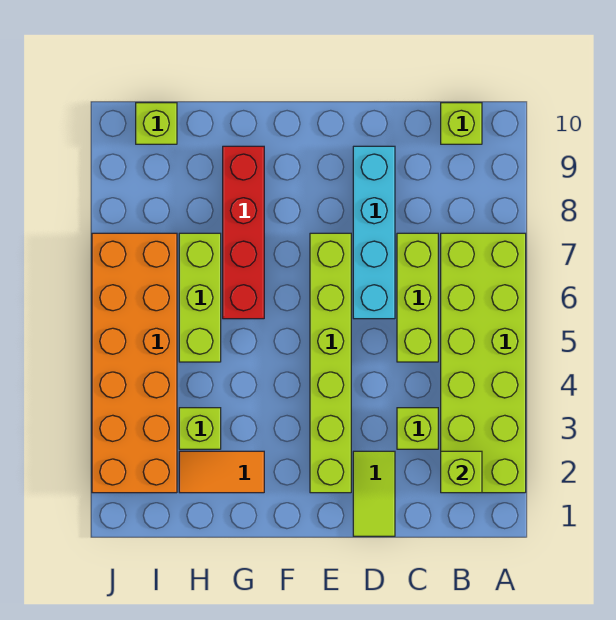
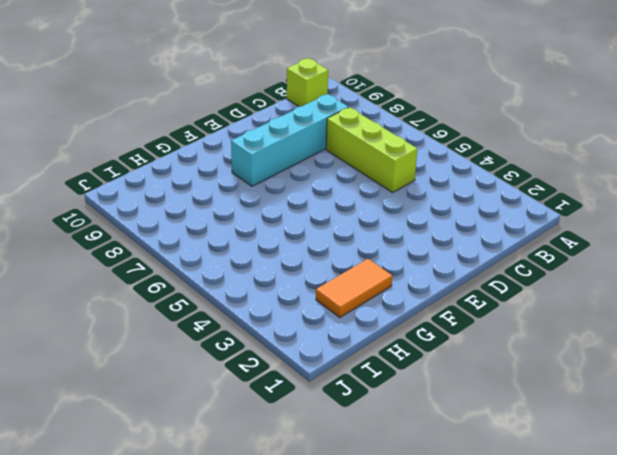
cyan brick C8:F8 level 1 -> cyan brick D6:D9 level 1
none -> lime brick A2:B7 level 1
none -> lime brick C3 level 1
none -> lime tile D1:D2 level 1

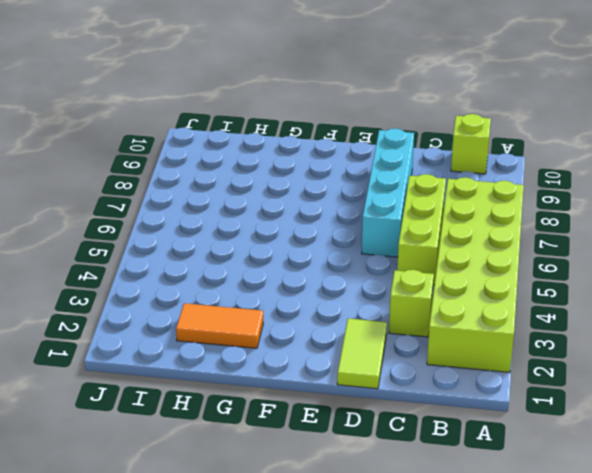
none -> lime brick E2:E7 level 1
none -> red brick G6:G9 level 1
none -> lime brick H3 level 1

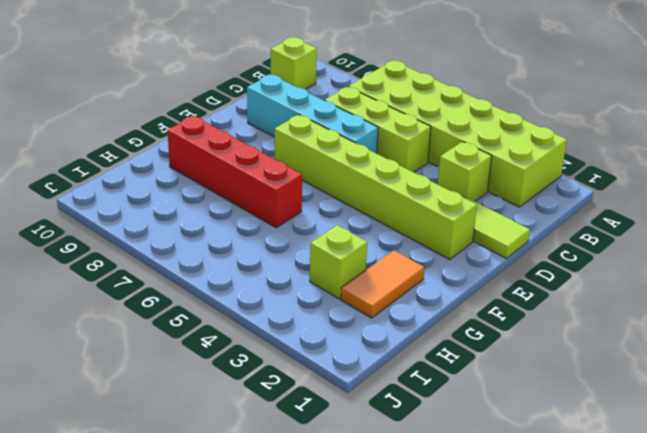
none -> lime brick H5:H7 level 1
none -> orange brick I2:J7 level 1
none -> lime brick I10 level 1

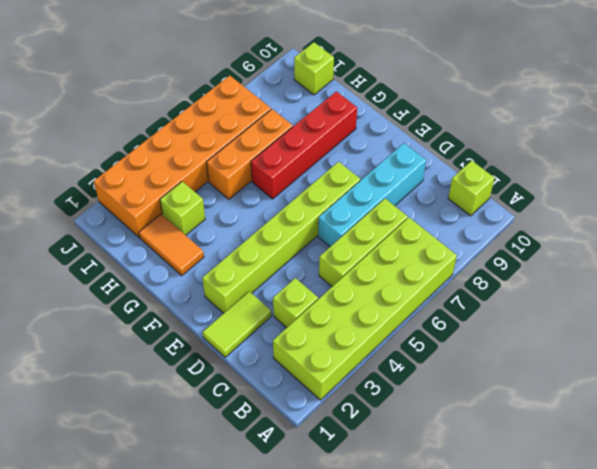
orange brick H5:H7 level 1 -> lime brick H5:H7 level 1
none -> lime brick B2 level 2

